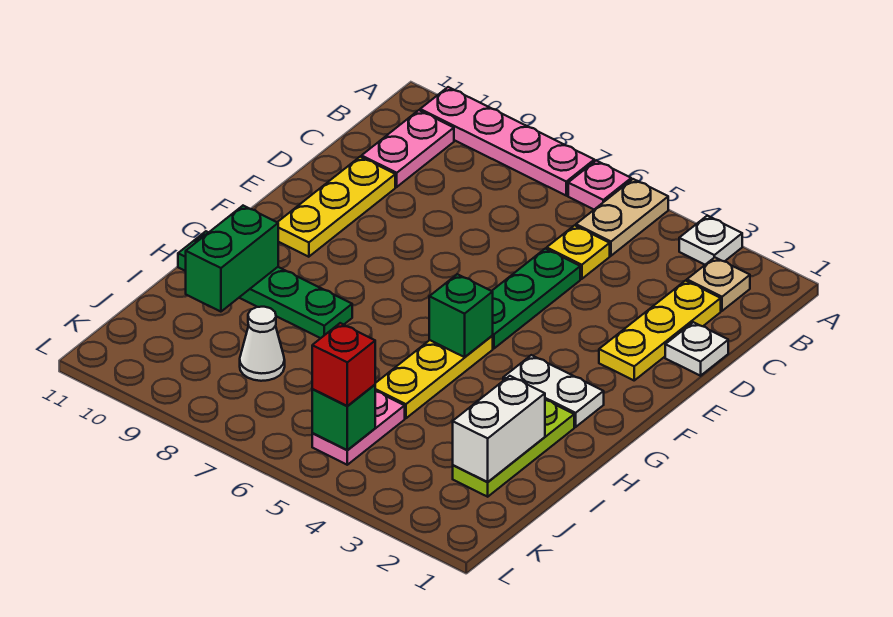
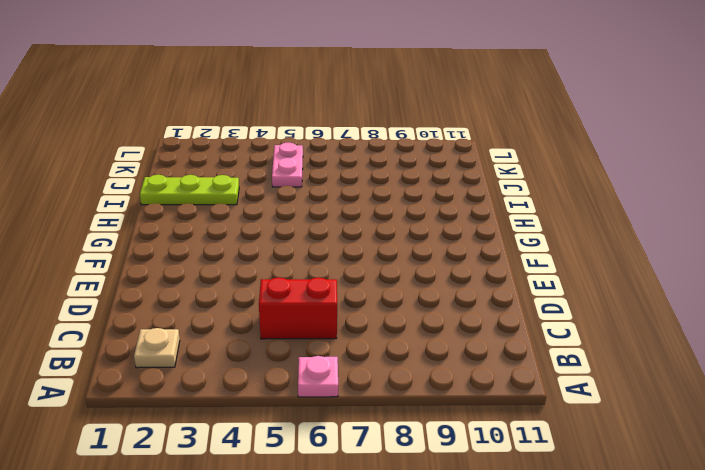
red brick C5:C6 level 1 -> yellow plate C5 level 1
lime plate I1:I3 level 1 -> lime plate H2:J2 level 1
none -> white plate A3 level 1
none -> tan plate A5:B5 level 1
none -> pink plate A7:A10 level 1

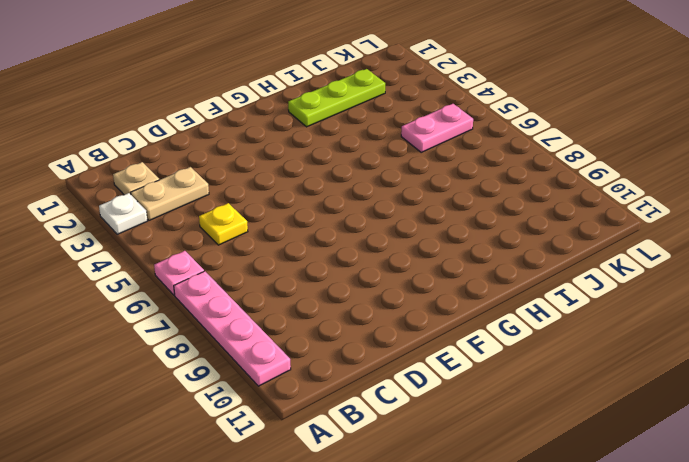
tan plate B3:C3 level 1 -> tan plate A5:B5 level 1
none -> pink plate B10:C10 level 1
none -> yellow plate C2:E2 level 1
none -> white plate D1 level 1

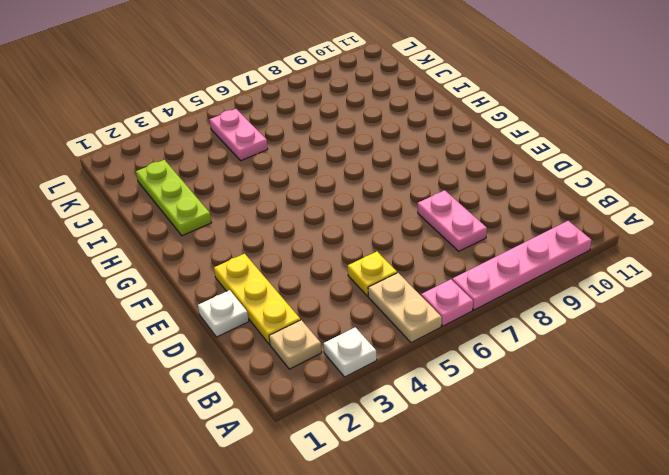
pink plate C8:D8 level 1 -> pink plate B10:C10 level 1
none -> green plate D5:F5 level 1
none -> yellow plate D10:F10 level 1
none -> white plate G2:G3 level 1

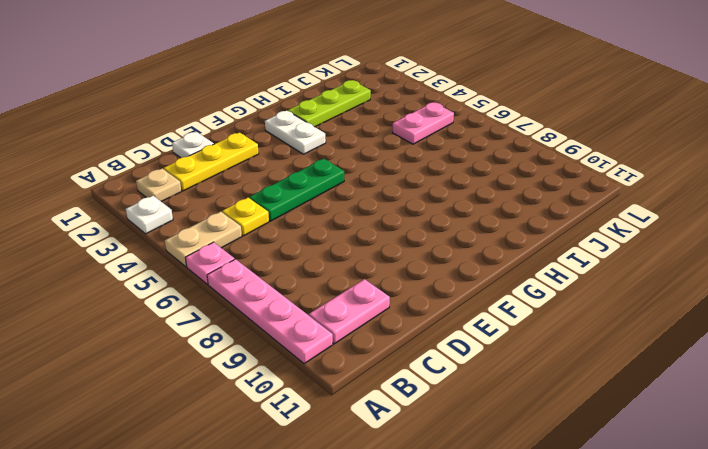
none -> yellow plate D10:F10 level 1
none -> yellow plate G5:I5 level 1
none -> green plate H8:H11 level 1

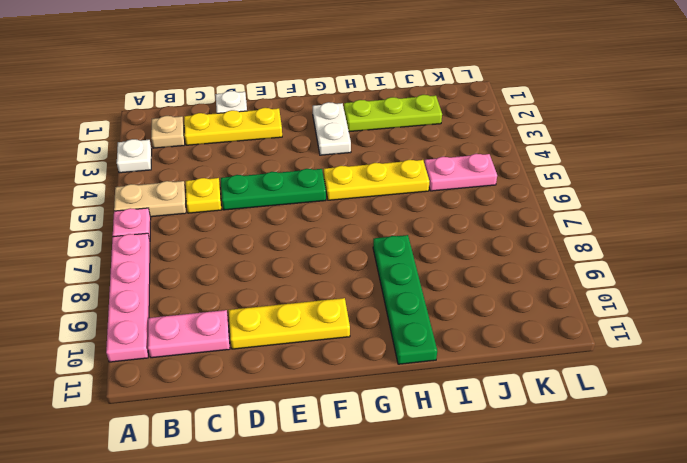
none -> white cone J8 level 1
none -> green brick G5 level 2
none -> green brick H10:I10 level 2

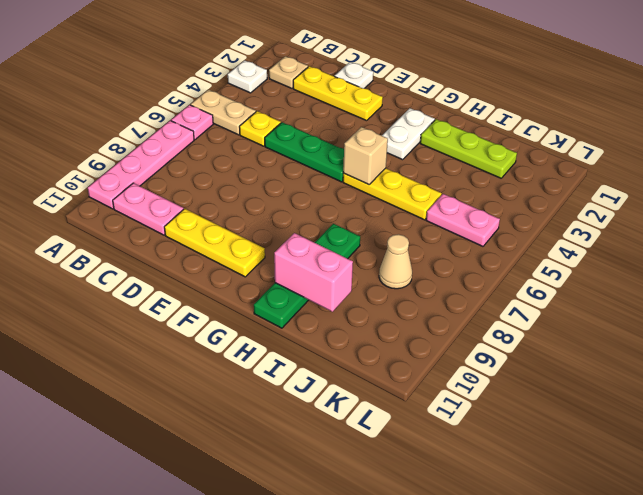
tan brick G5 level 2 -> green brick G5 level 2
pink brick H10:I10 level 2 -> green brick H10:I10 level 2
tan cone J8 level 1 -> white cone J8 level 1
none -> white brick I2:J2 level 2
none -> green brick K5 level 2
none -> red brick K5 level 3

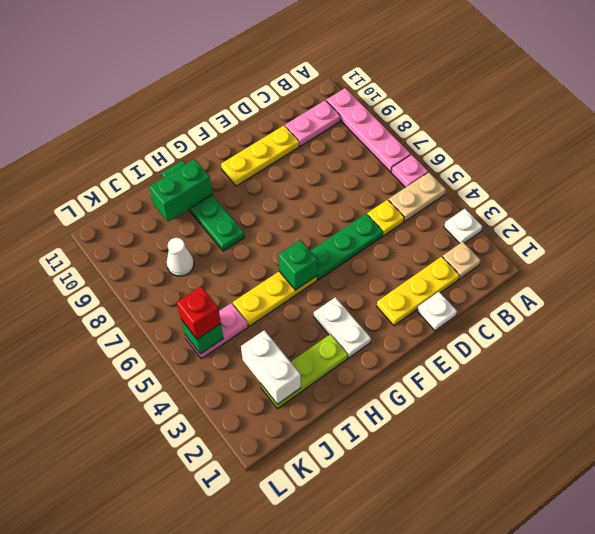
white brick J2:J3 level 2 -> white brick I2:J2 level 2

